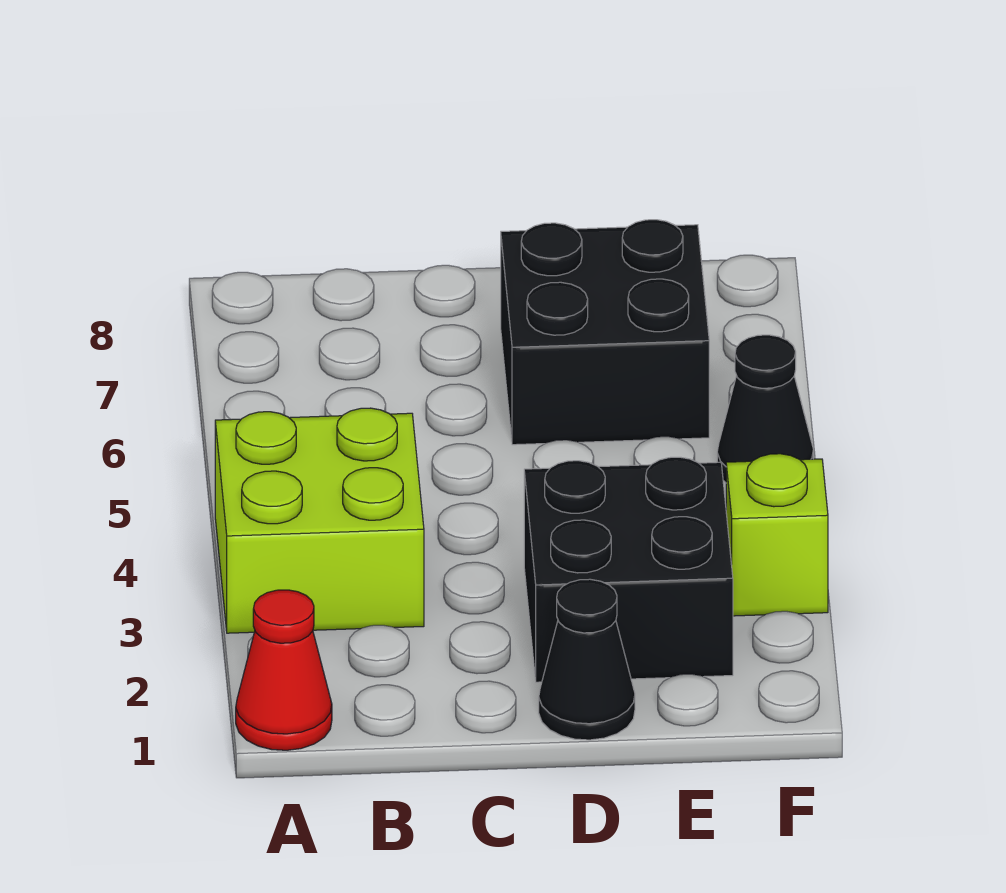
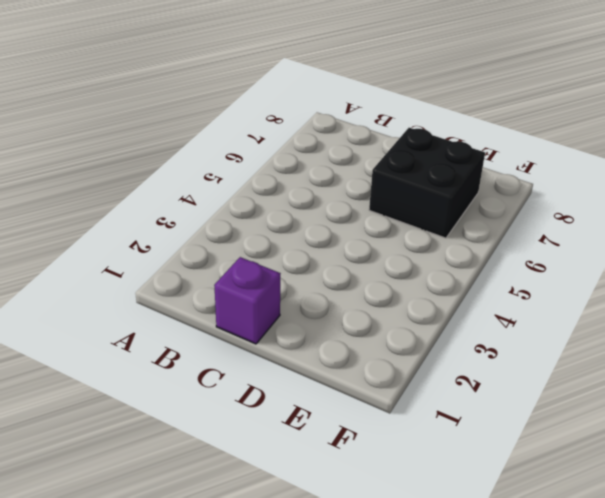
purple brick C1 level 1 -> none
none -> red cone A1 level 1
none -> lime brick A3:B4 level 1

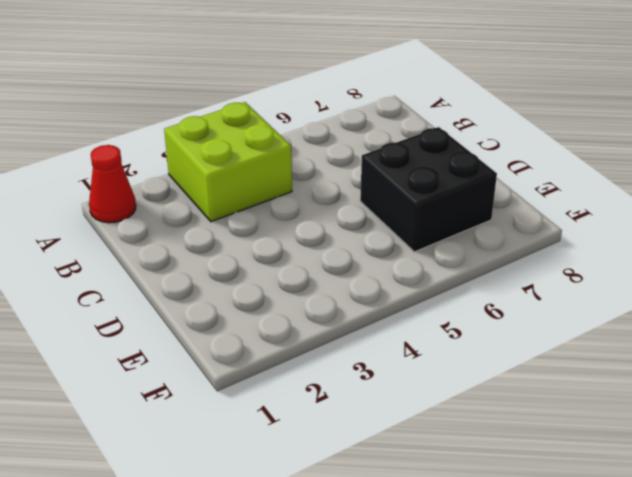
none -> black cone D1 level 1
none -> black brick D2:E3 level 1

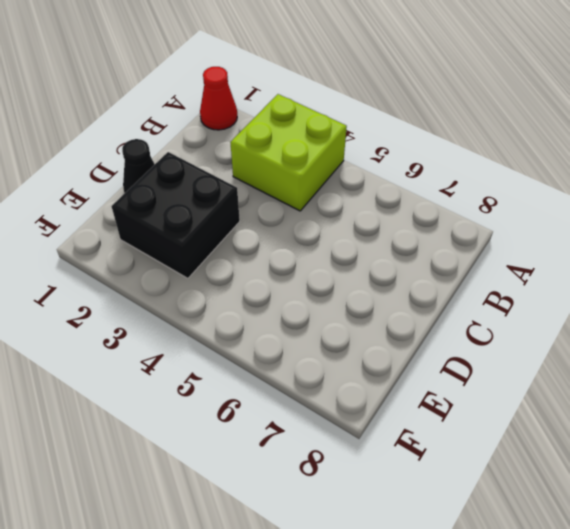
none -> black brick D6:E7 level 1
none -> lime brick F3 level 1

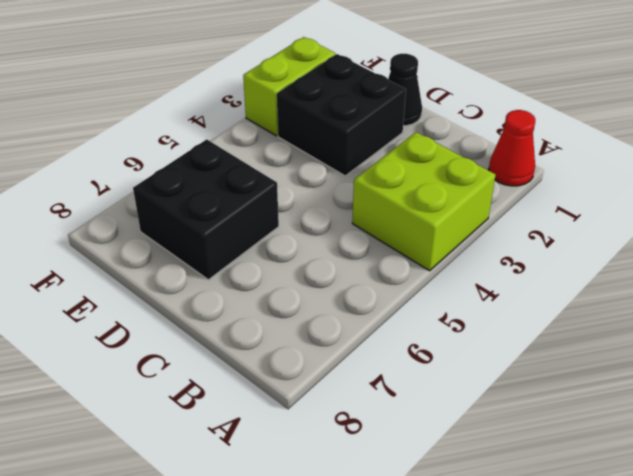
lime brick F2:F3 level 1 -> lime brick F3 level 1
none -> black cone F5 level 1

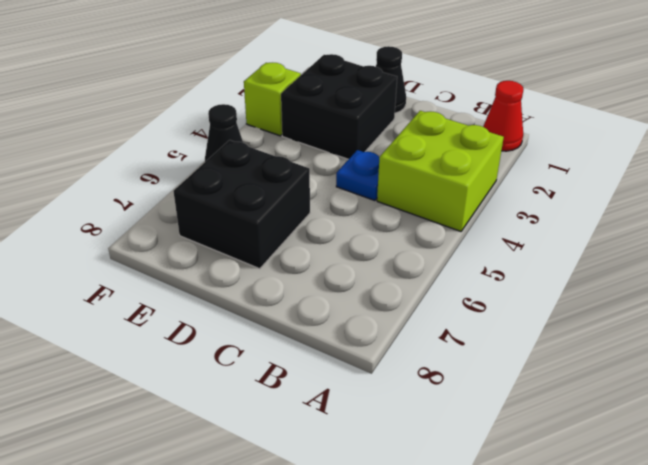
blue plate C4 level 1 -> none

